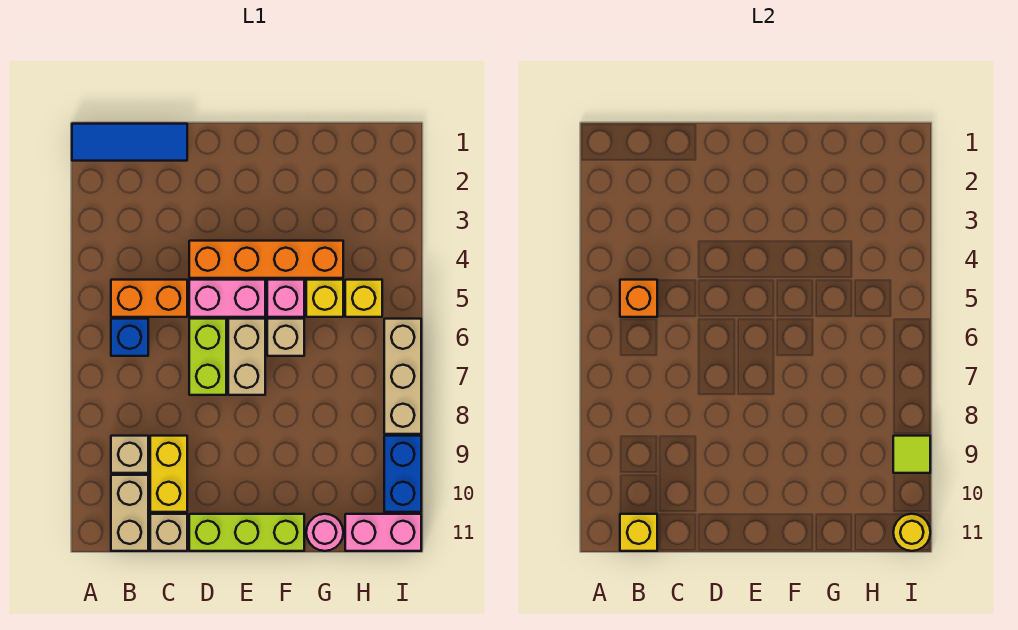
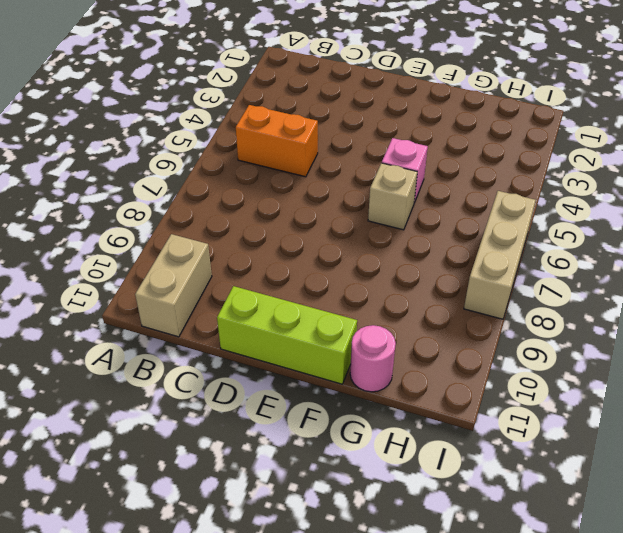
none -> blue tile A1:C1 level 1
none -> blue brick B6 level 1
none -> tan brick B9 level 1

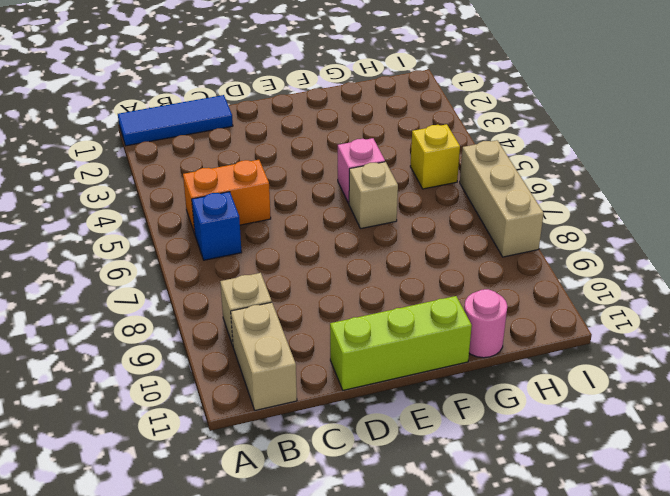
none -> yellow brick C9:C10 level 1
none -> tan brick C11 level 1
none -> orange brick D4:G4 level 1

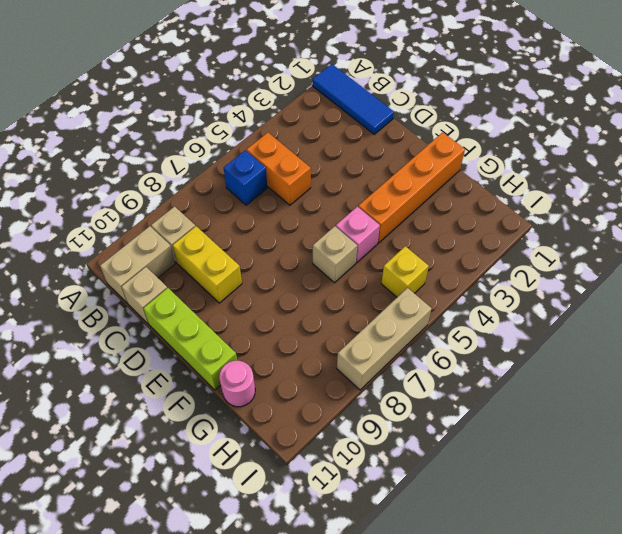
yellow brick C9:D9 level 1 -> yellow brick C9:C10 level 1
orange brick F1:F4 level 1 -> orange brick D4:G4 level 1
none -> pink brick D5:E5 level 1
none -> lime brick D6:D7 level 1
none -> tan brick E6:E7 level 1

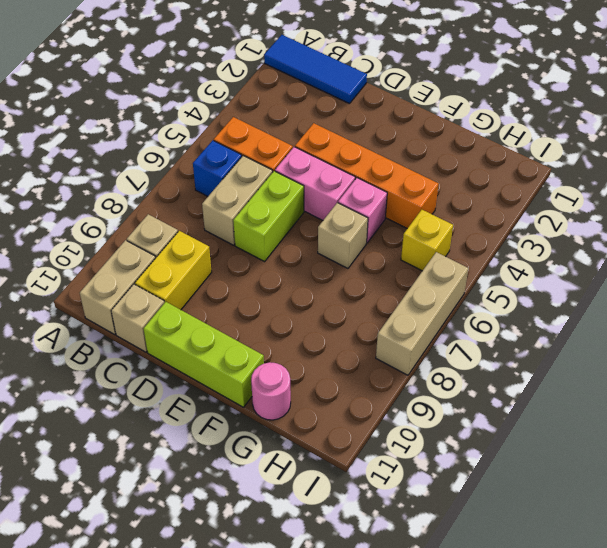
tan brick C6:C7 level 1 -> tan brick E6:E7 level 1
none -> yellow brick G5 level 1
none -> pink brick H11:I11 level 1
none -> blue brick I9:I10 level 1

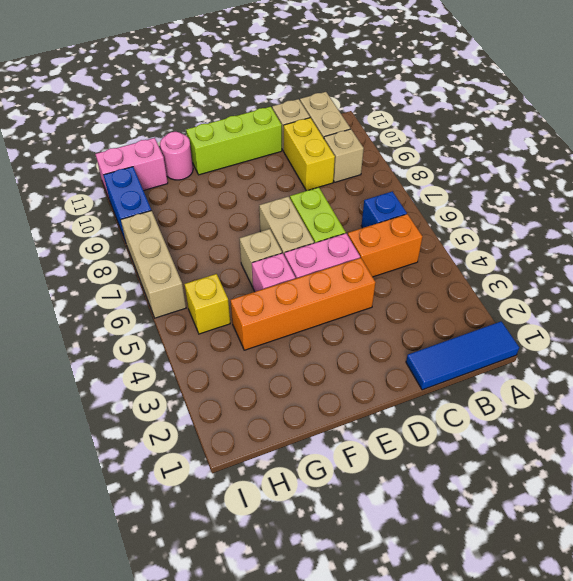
none -> yellow brick G5 level 1
none -> orange brick B5 level 2
none -> yellow brick B11 level 2

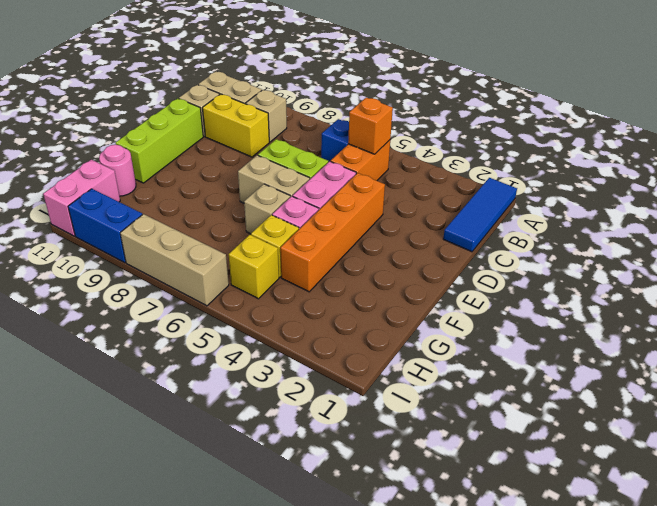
none -> yellow brick B11 level 2
none -> lime tile I9 level 2
none -> yellow round brick I11 level 2

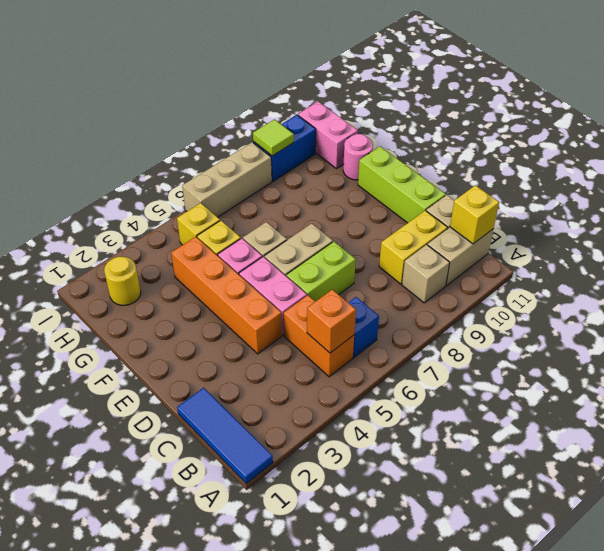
yellow round brick H2 level 1 -> yellow round brick I11 level 2

